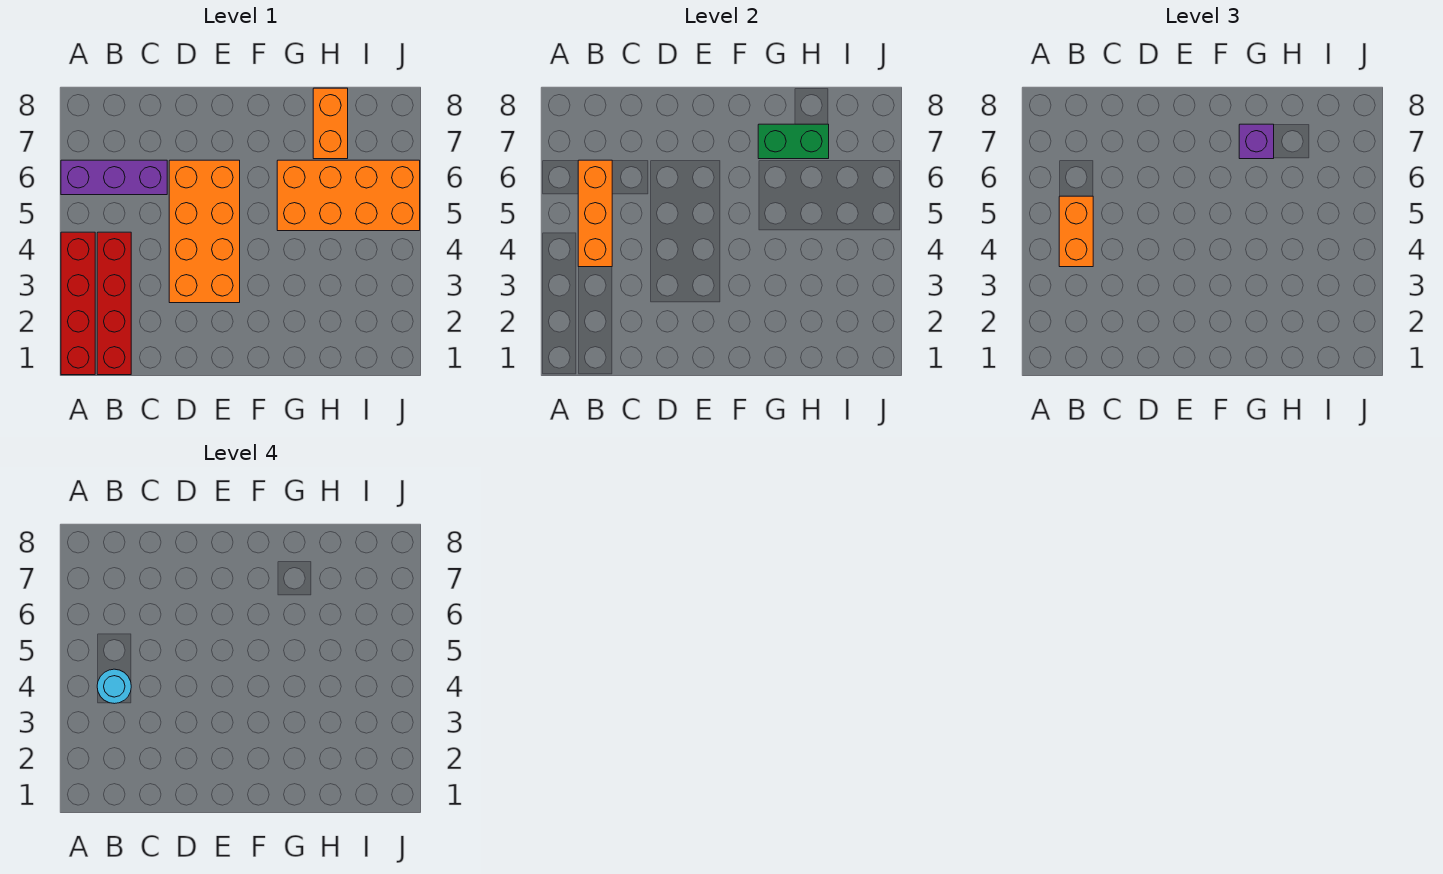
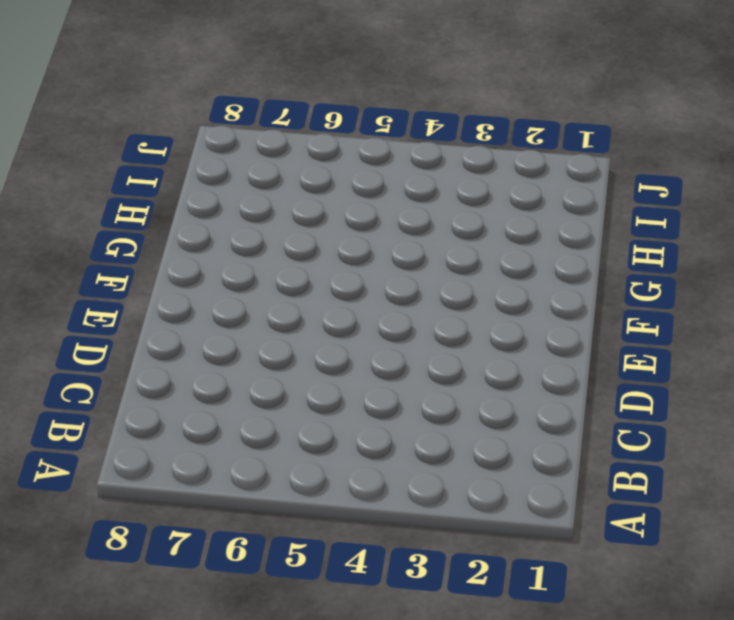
none -> red brick A1:A4 level 1
none -> purple brick A6:C6 level 1

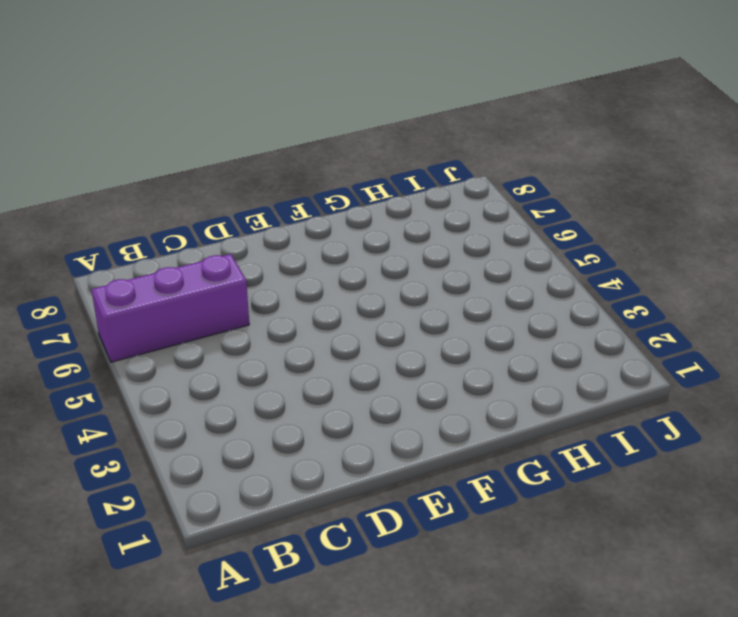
none -> red brick A1:A4 level 1
none -> red brick B1:B4 level 1

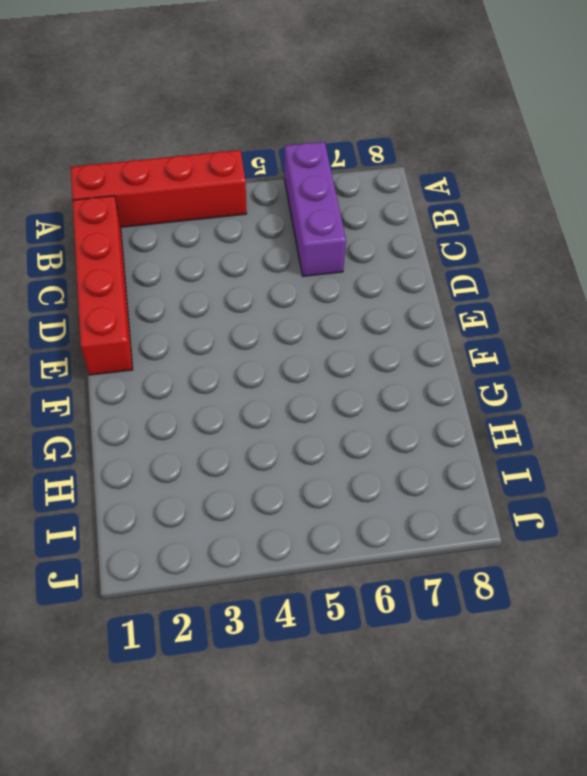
red brick B1:E1 level 1 -> red brick B1:B4 level 1
none -> orange brick D3:E6 level 1
none -> orange brick G5:J6 level 1

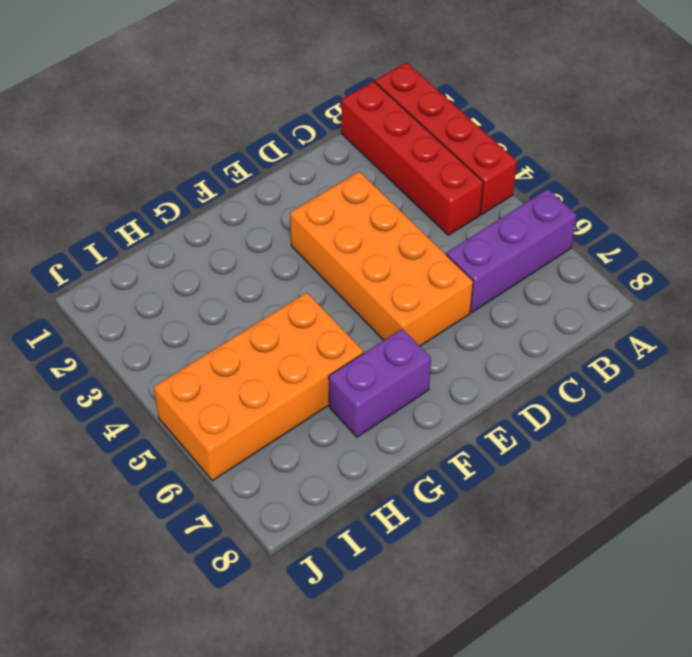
purple brick F7:G7 level 1 -> none
none -> orange brick H7:H8 level 1
none -> orange brick B4:B6 level 2

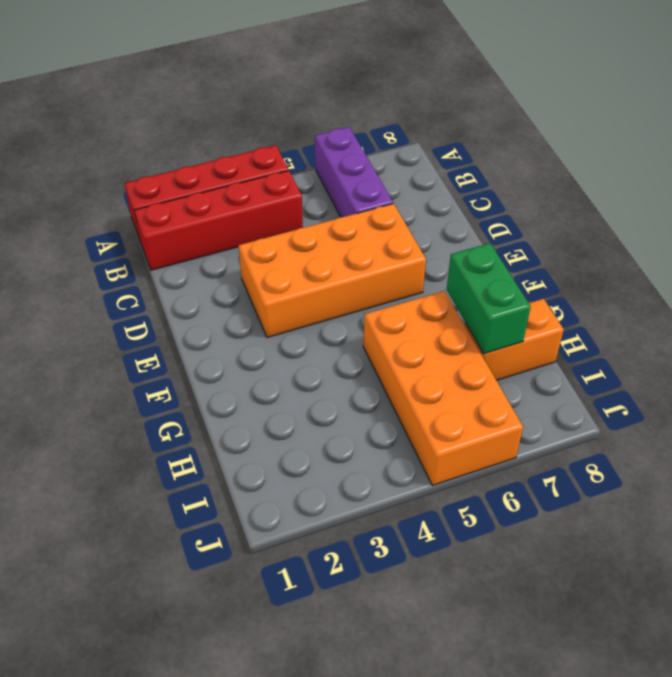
none -> orange brick B4:B6 level 2
none -> orange brick B4:B5 level 3

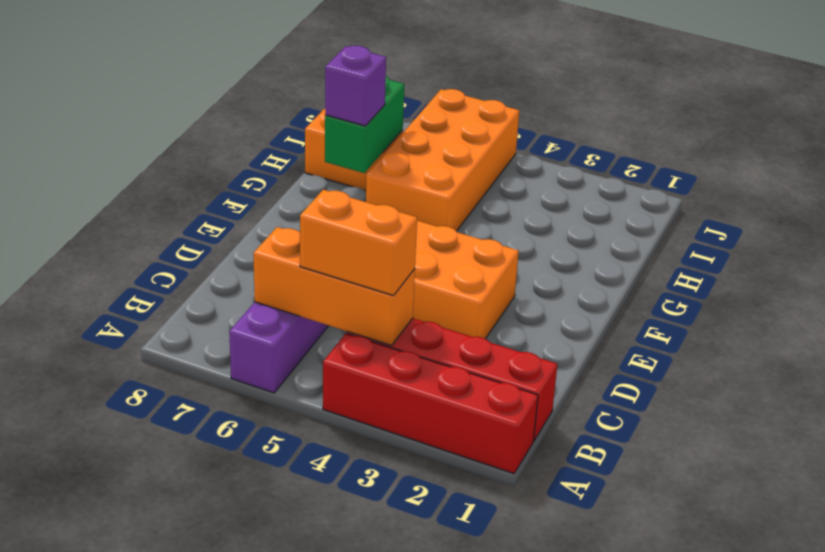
none -> cyan round brick B4 level 4

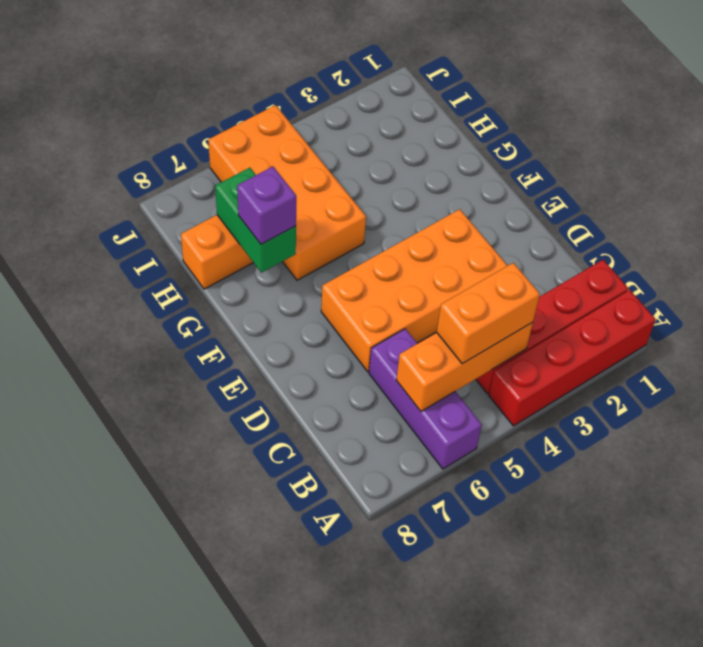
none -> cyan round brick B4 level 4

